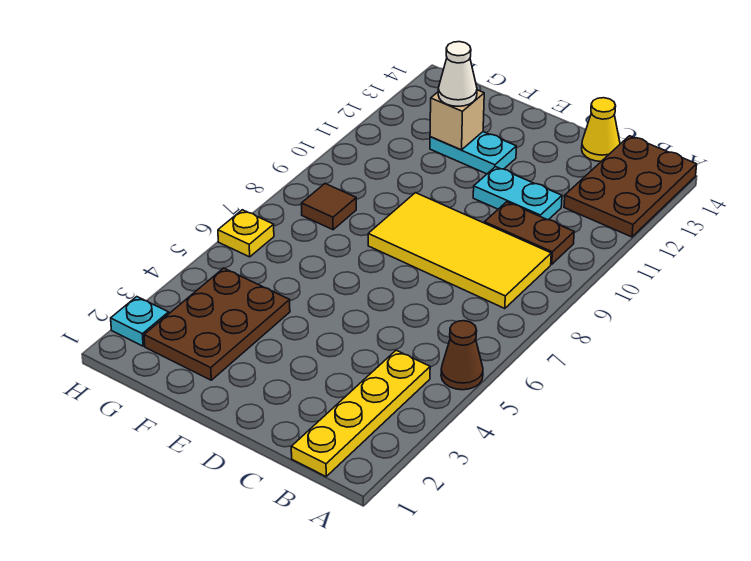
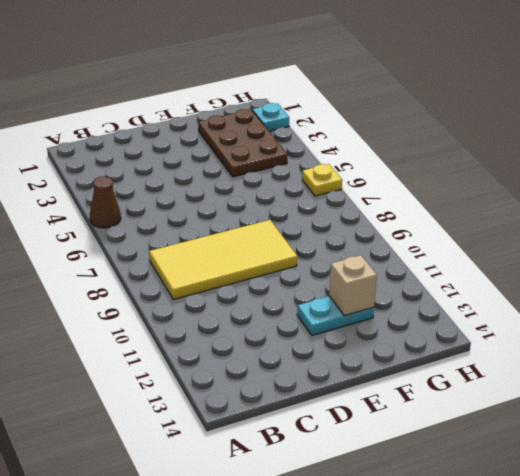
none -> brown plate A12:B14 level 1
none -> yellow plate B1:B4 level 1
none -> brown plate B10:C10 level 1

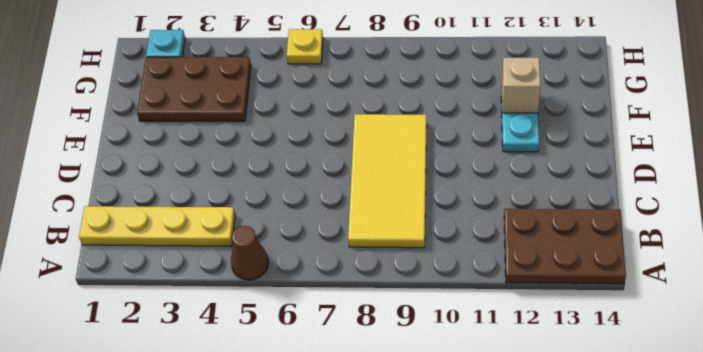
none -> brown plate B10:C10 level 1
none -> cyan plate C11:D11 level 1
none -> yellow cone C14 level 1

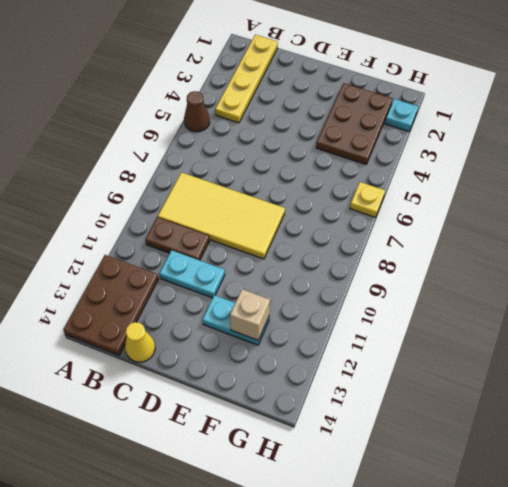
none -> brown tile G8 level 1
none -> white cone F12 level 3

